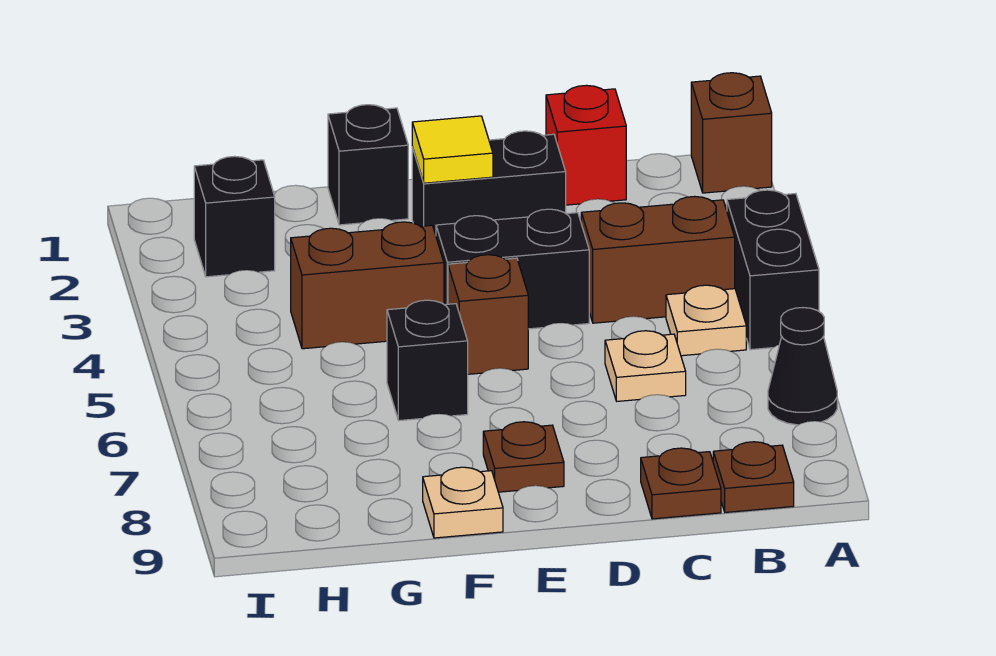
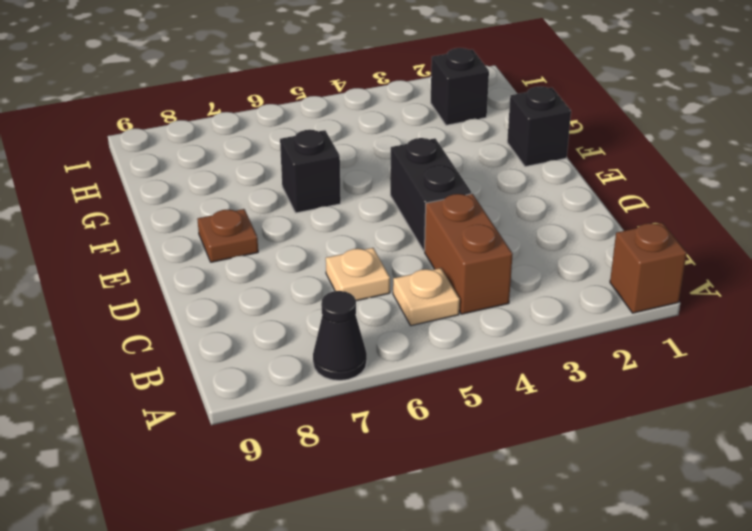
none -> black brick A4:A5 level 1
none -> brown plate B9 level 1
none -> red brick C1 level 1

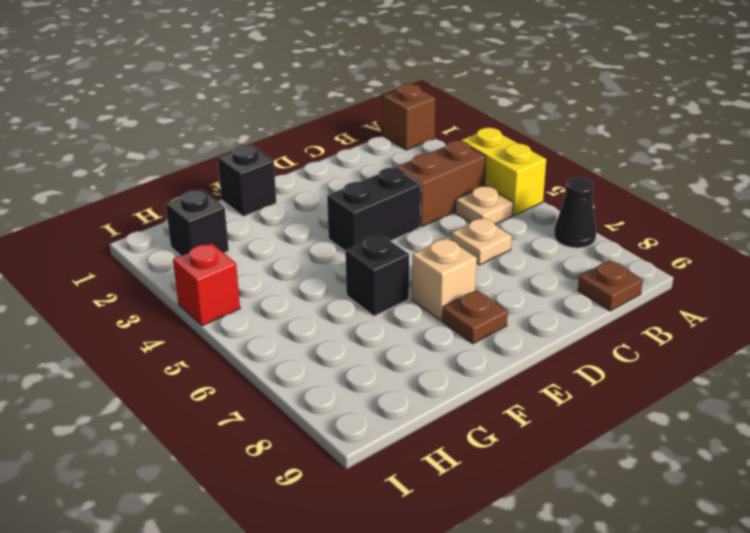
yellow brick A4:A5 level 1 -> black brick A4:A5 level 1
tan brick E7 level 1 -> none
red brick I4 level 1 -> red brick C1 level 1
none -> brown plate C9 level 1
none -> black brick D2:E2 level 1
none -> brown brick E5 level 1

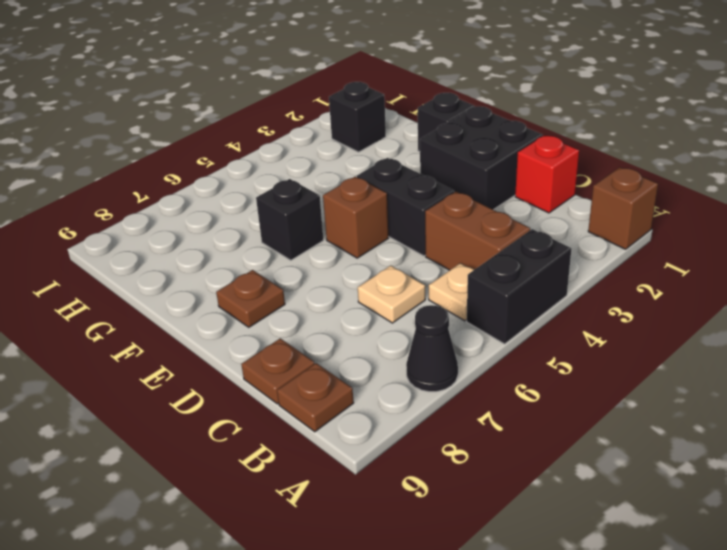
black brick D1:E2 level 1 -> black brick D2:E2 level 1
none -> brown brick F4:G4 level 1
none -> tan plate F9 level 1
none -> yellow tile E2 level 2

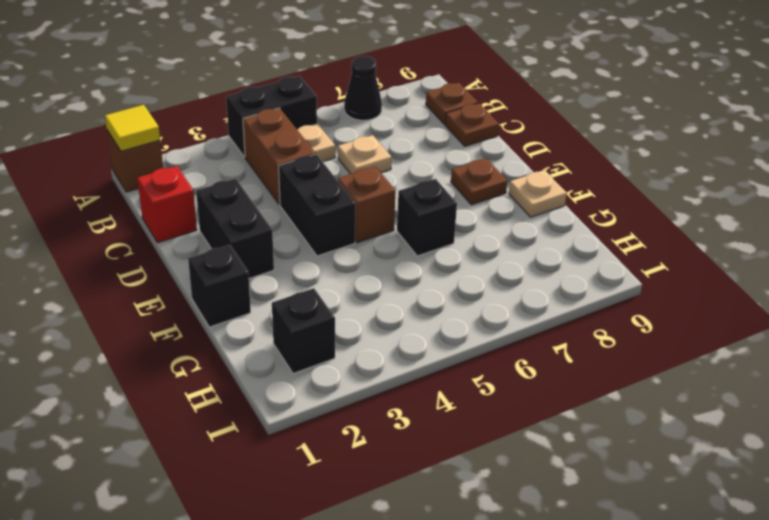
yellow tile A1 level 2 -> yellow tile E2 level 2
none -> brown brick F4:G4 level 1

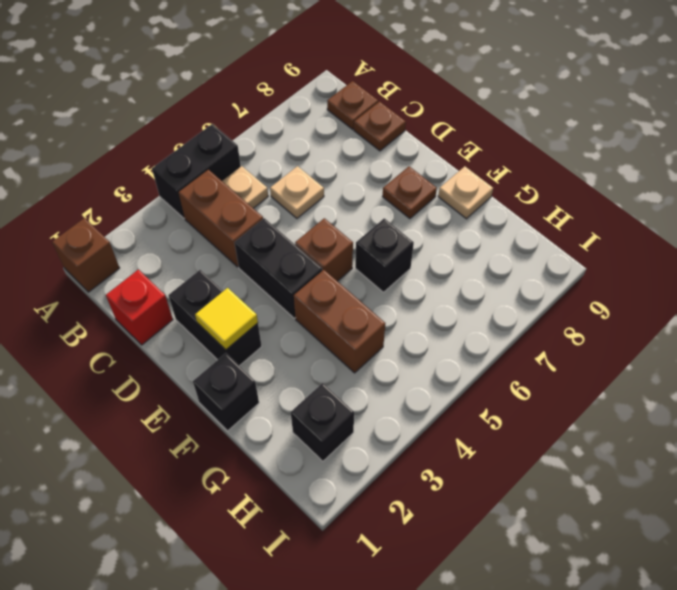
none -> black cone A7 level 1

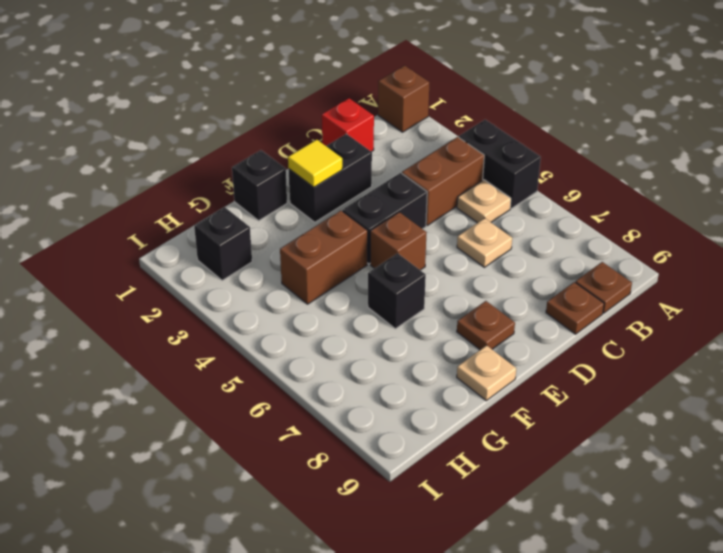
none -> black cone A7 level 1

